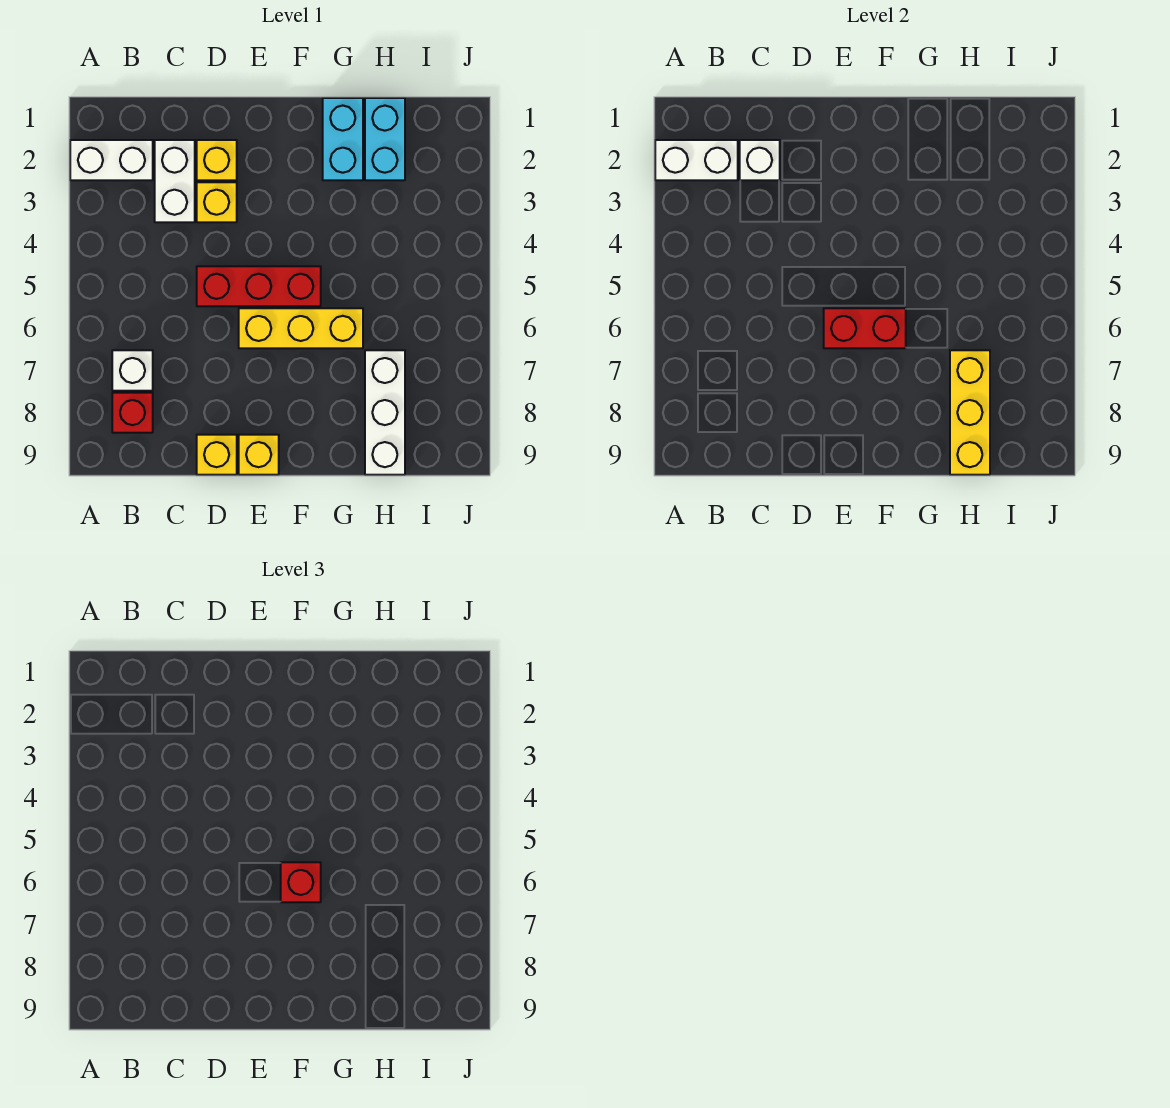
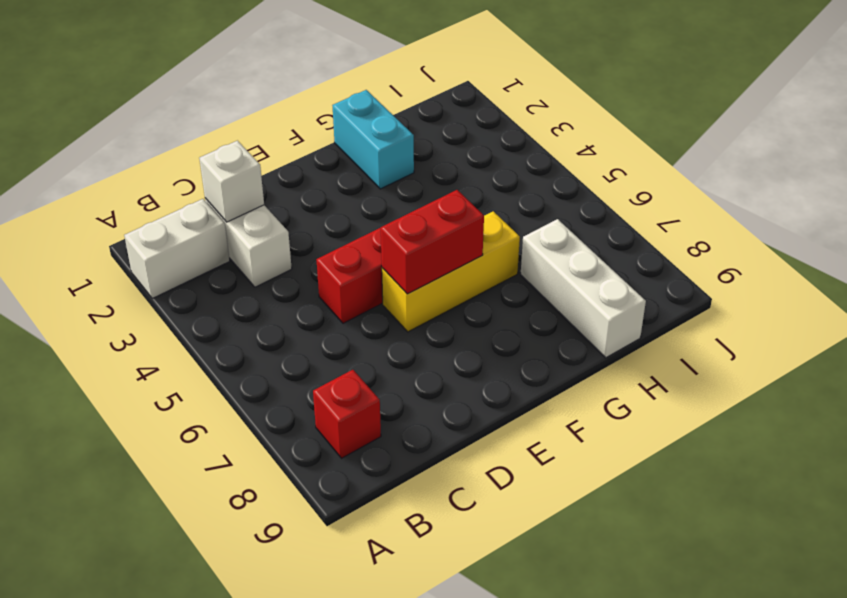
none -> white brick B7 level 1
none -> yellow brick D2 level 1
none -> yellow brick D3 level 1

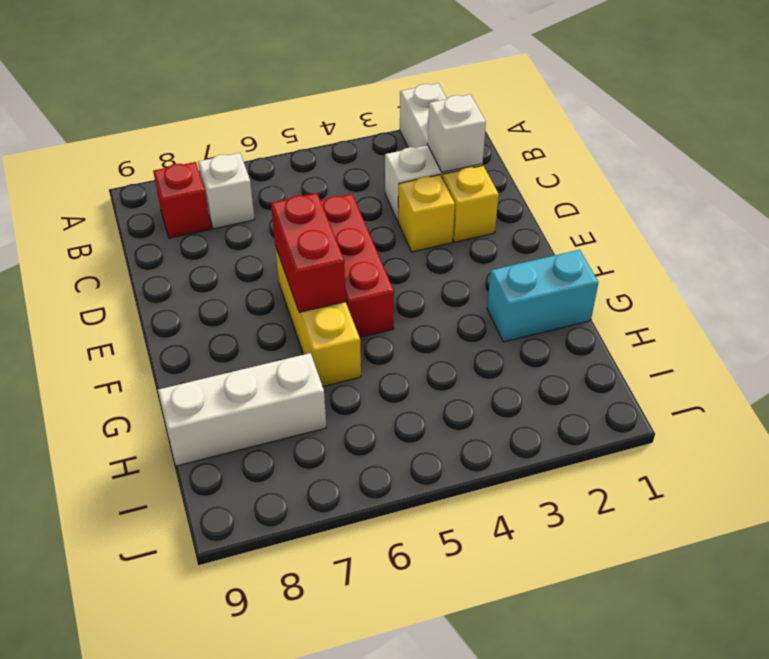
none -> yellow brick D9 level 1
none -> yellow brick E9 level 1
none -> cyan brick H1:H2 level 1

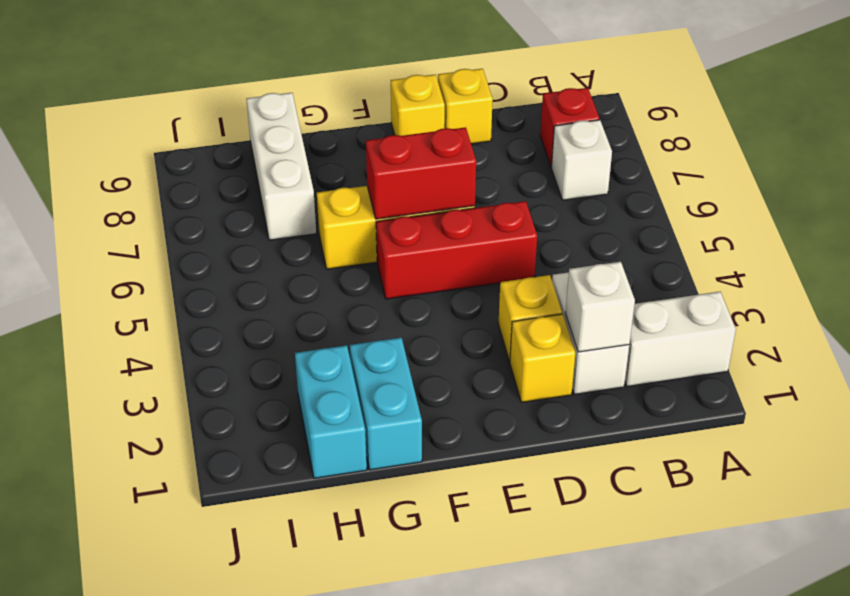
none -> white brick A2:B2 level 2
none -> yellow brick H7:H9 level 2
none -> red brick F6 level 3

